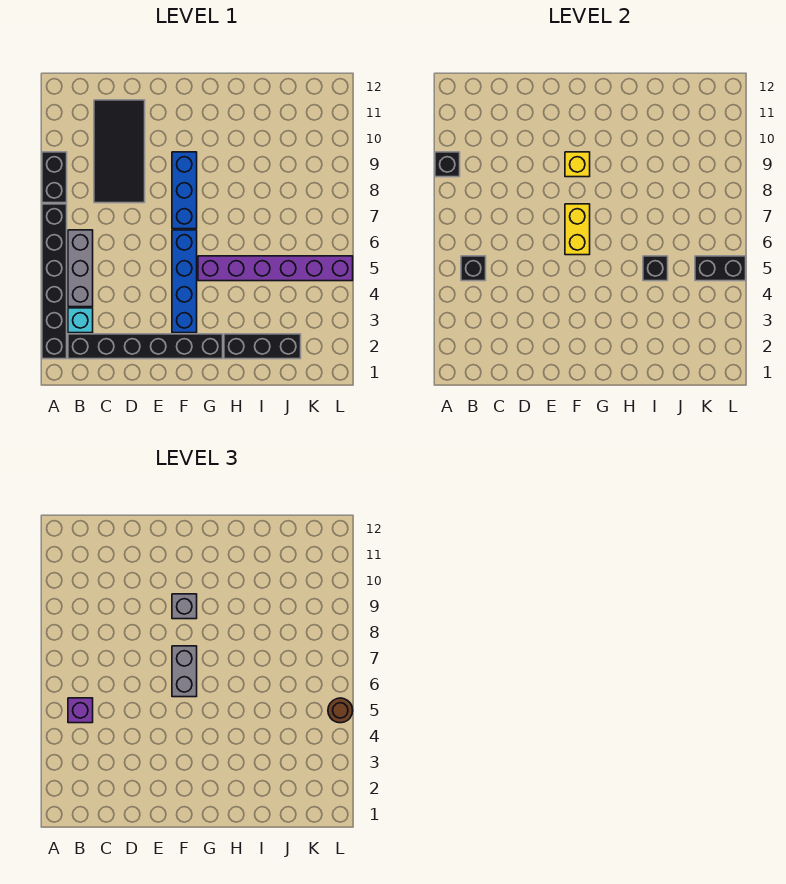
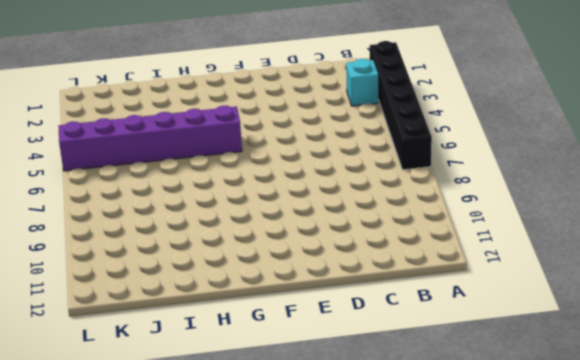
none -> black brick A8:A9 level 1
none -> black brick B2:G2 level 1
none -> grey brick B4:B6 level 1

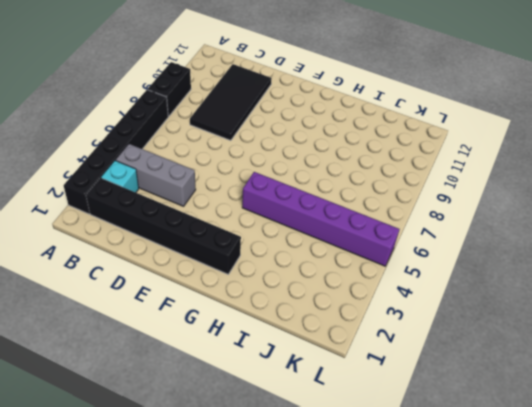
grey brick B4:D4 level 1 -> grey brick B4:B6 level 1
none -> blue brick F3:F6 level 1
none -> blue brick F7:F9 level 1
none -> black brick H2:J2 level 1

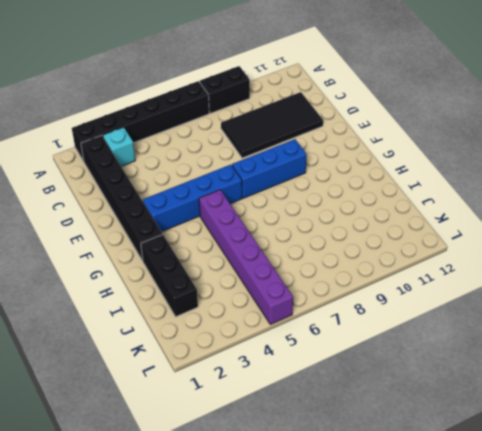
none -> grey brick B4:B6 level 1
none -> black brick A9 level 2
none -> black brick B5 level 2

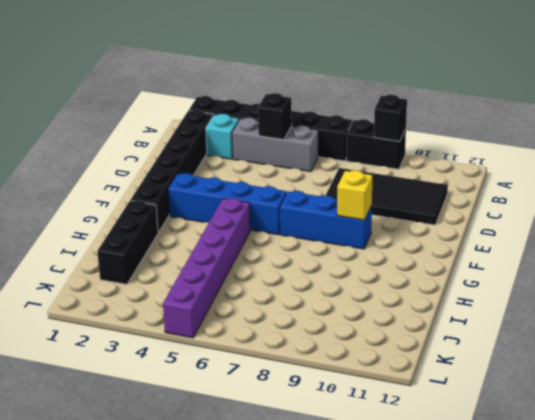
none -> yellow brick F6:F7 level 2
none -> black brick I5 level 2
none -> black brick K5:L5 level 2

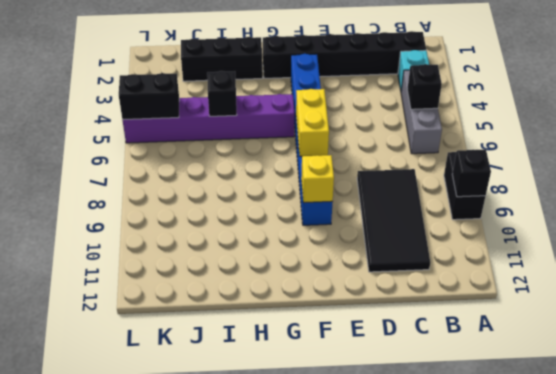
none -> black brick A2:A7 level 1
none -> purple brick B5 level 3
none -> grey brick F6:F7 level 3

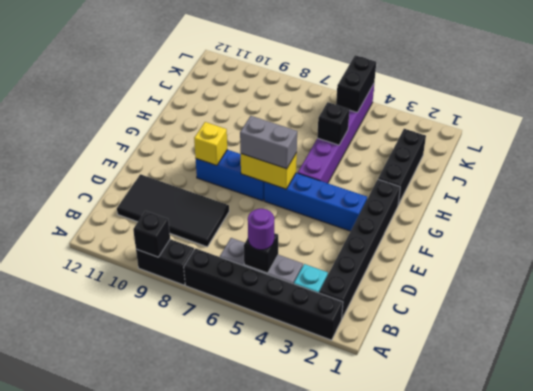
purple round brick B5 level 3 -> purple brick B5 level 3
none -> grey brick F9 level 3
none -> brown round brick L5 level 3

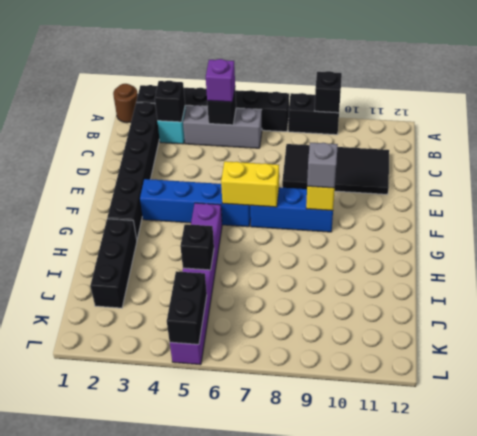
brown round brick A1 level 1 -> brown round brick L5 level 3
black brick B3 level 2 -> none
none -> grey brick F6:F7 level 3

